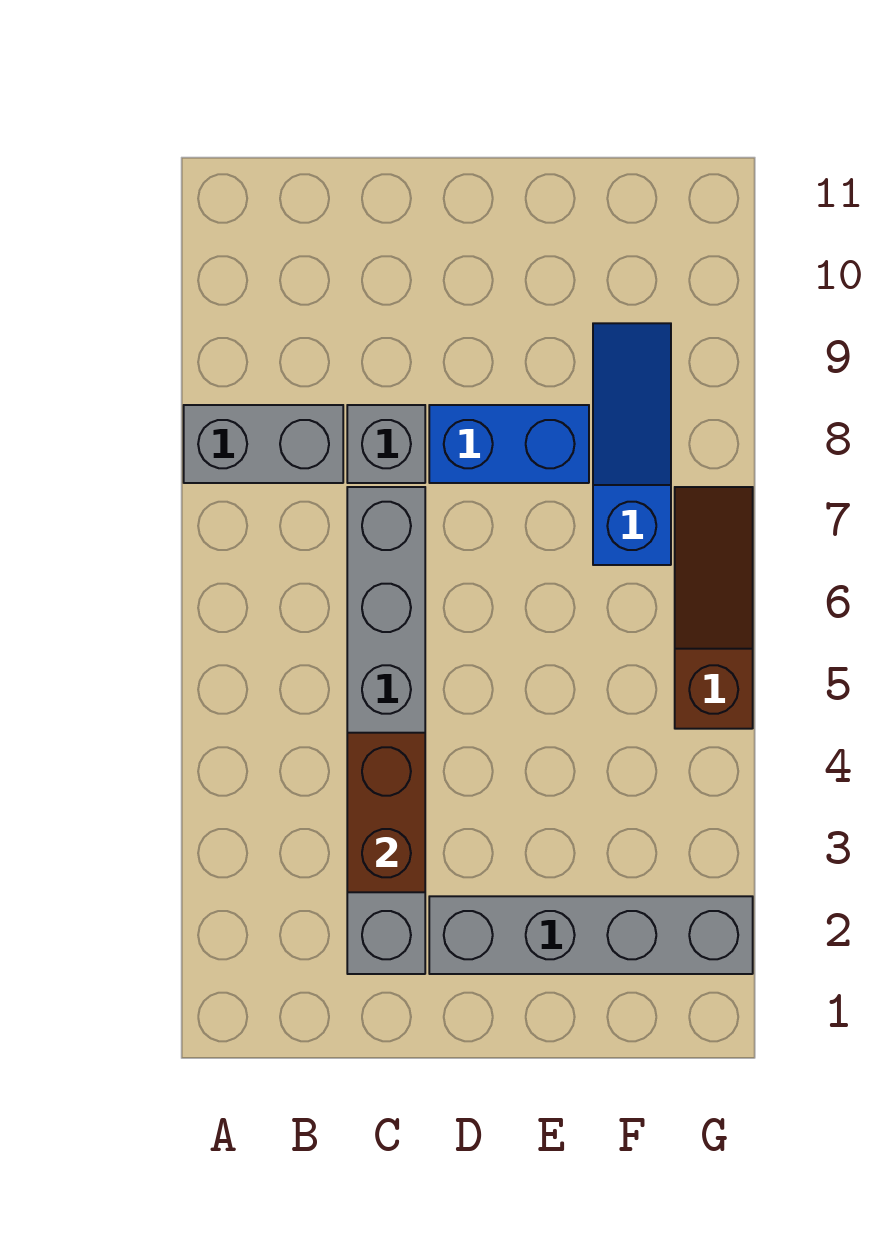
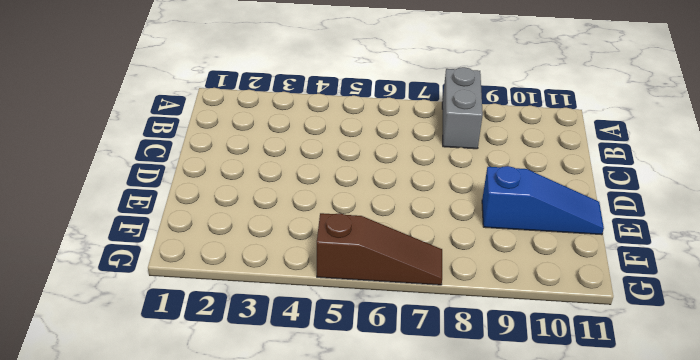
blue slope E9:E11 level 1 top 9 -> blue slope F7:F9 level 1 top 7
none -> grey brick C2:C7 level 1
none -> grey brick C8 level 1

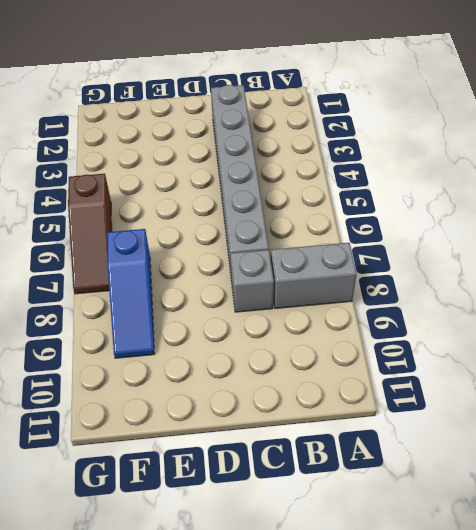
none -> grey brick D2:G2 level 1
none -> blue brick D8:E8 level 1

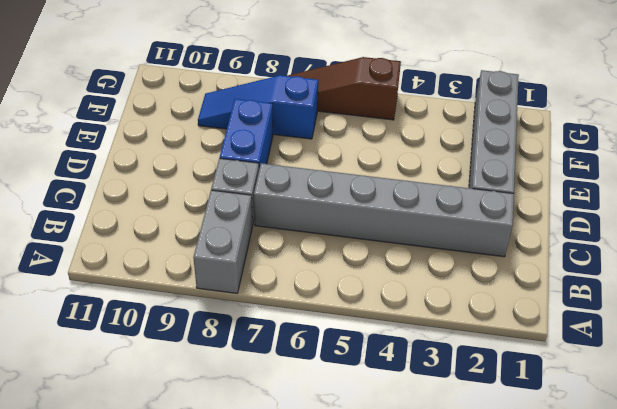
none -> brown brick C3:C4 level 2

